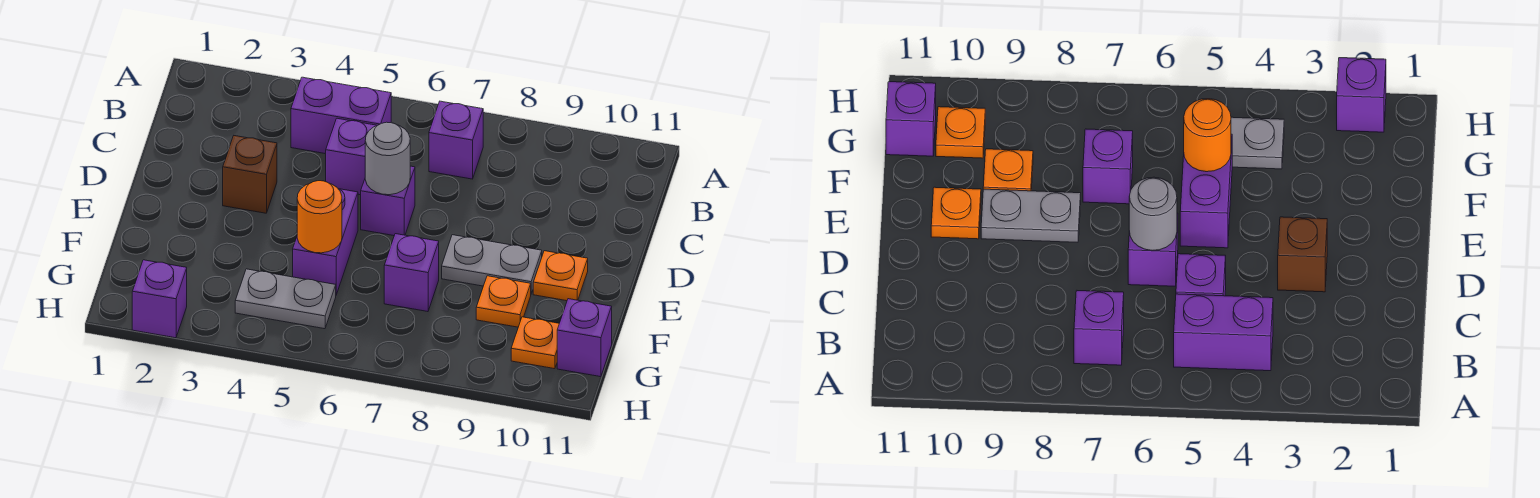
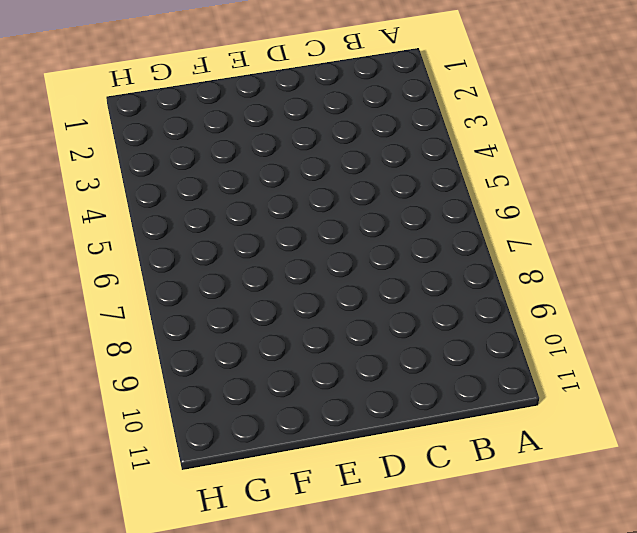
none -> purple brick B4:B5 level 1
none -> purple brick B7 level 1
none -> purple brick C5 level 1

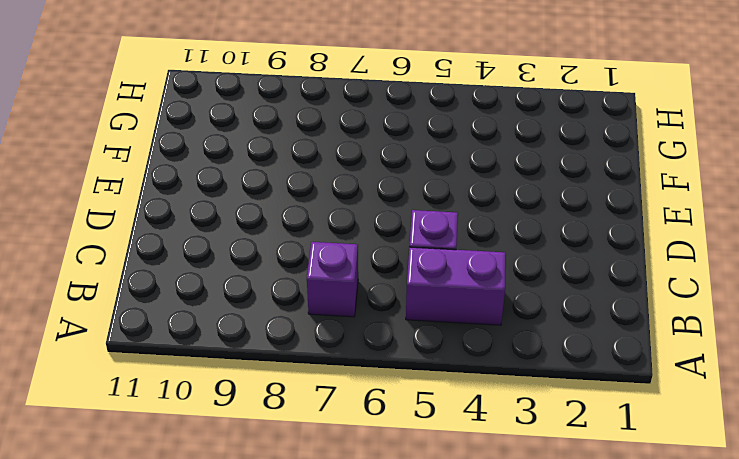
none -> brown brick D3 level 1
none -> purple brick D6 level 1
none -> purple brick E5:F5 level 1

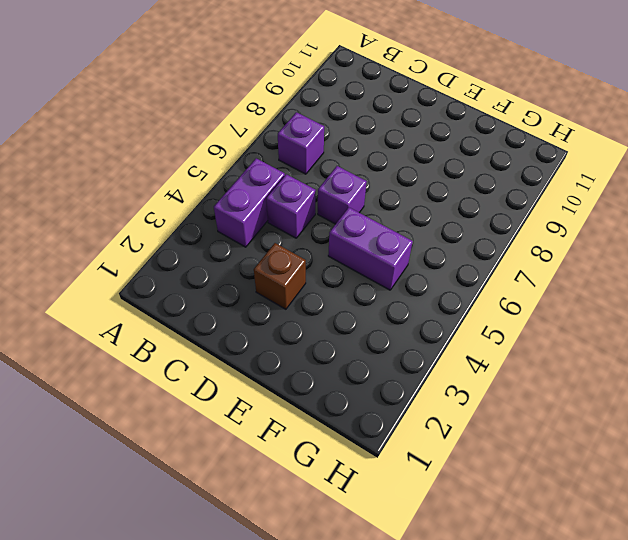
none -> grey plate E8:E9 level 1
none -> orange plate E10 level 1
none -> purple brick F7 level 1

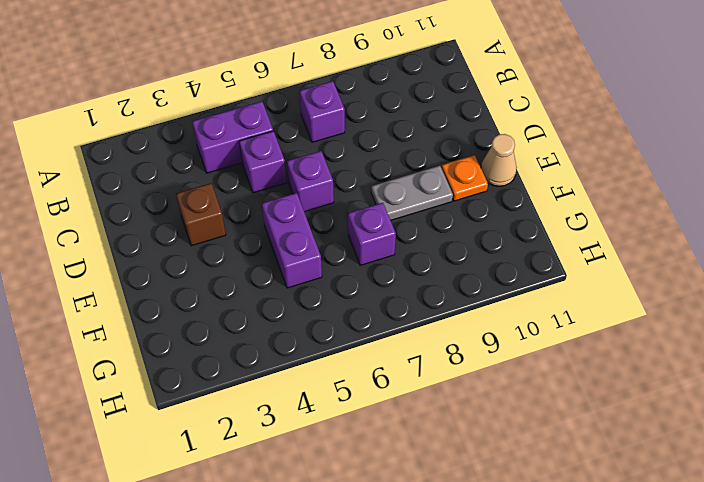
tan cone E11 level 1 -> none
none -> orange plate F9 level 1
none -> grey plate G4:G5 level 1
none -> orange plate G10 level 1

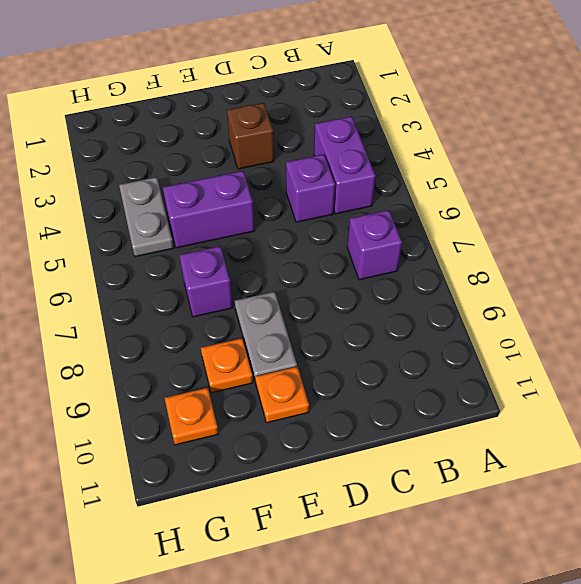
none -> purple brick D6 level 1
none -> purple brick G11 level 1
none -> purple brick H2 level 1

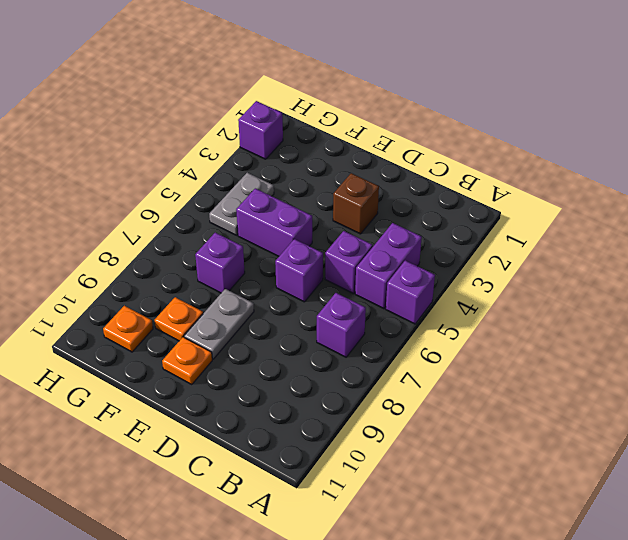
purple brick A5 level 1 -> purple brick G11 level 1
none -> grey round brick D6 level 2
none -> orange round brick F5 level 2

